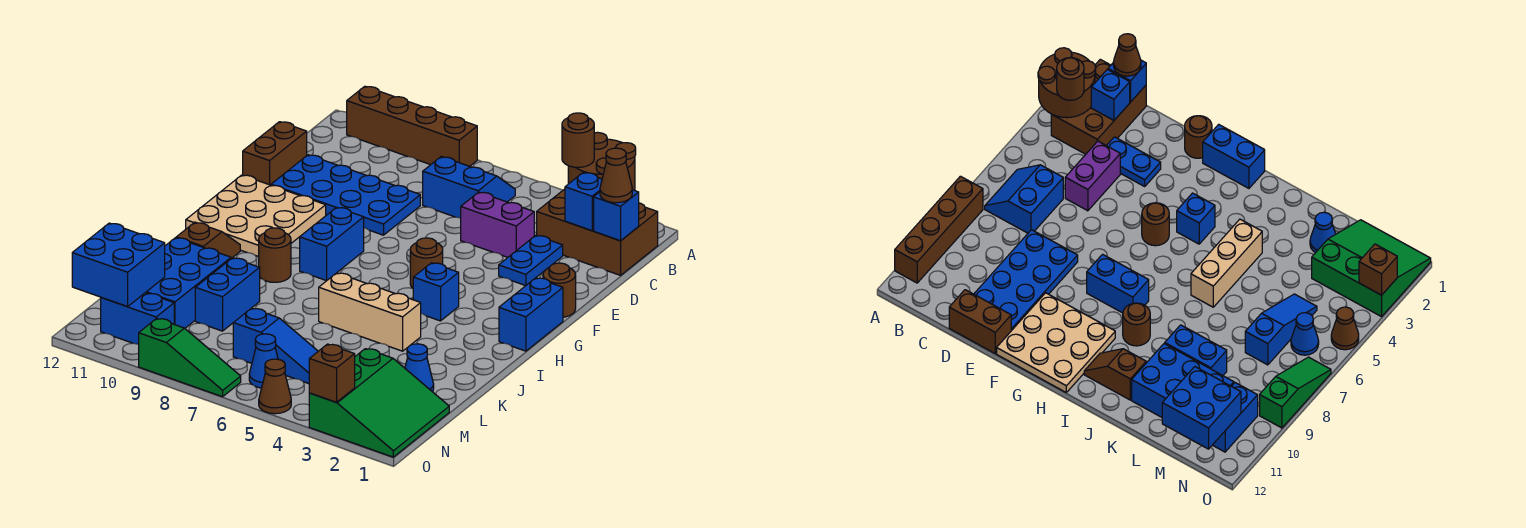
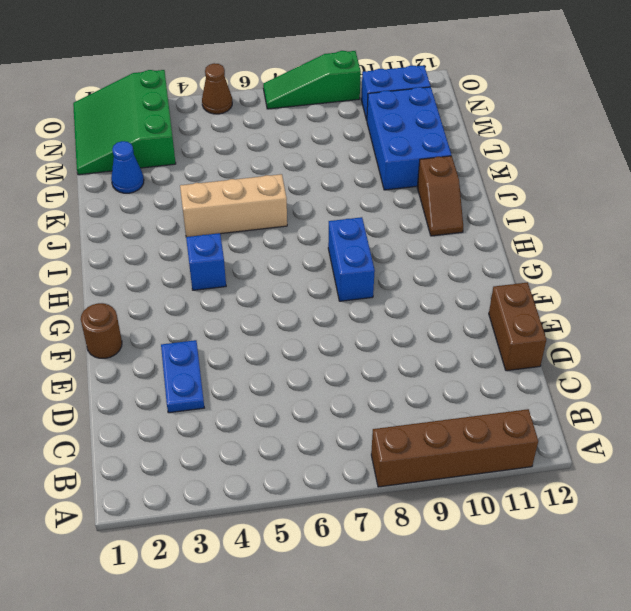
none -> brown brick B1:C3 level 1
none -> blue slope B6:C7 level 1 top C
none -> purple brick D4:D5 level 1
none -> blue plate D8:E11 level 1

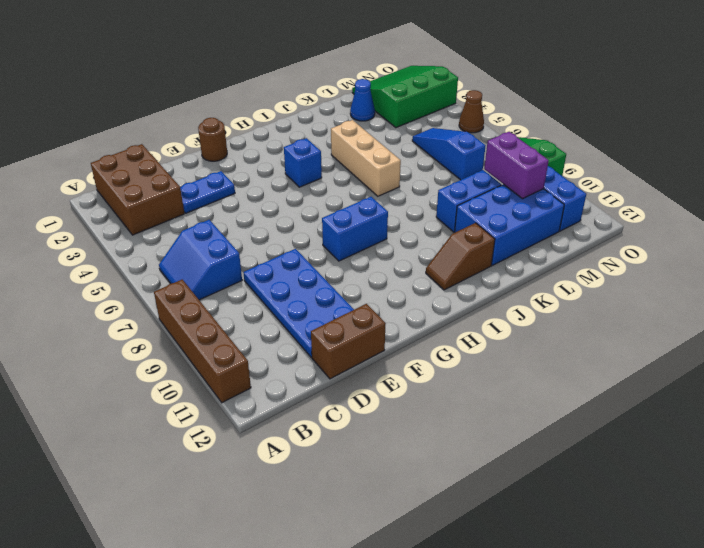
purple brick M9:M10 level 2 -> purple brick D4:D5 level 1
none -> tan plate F10:H12 level 1
none -> blue brick G1:H1 level 1
none -> brown round brick G5 level 1
none -> brown round brick I9 level 1

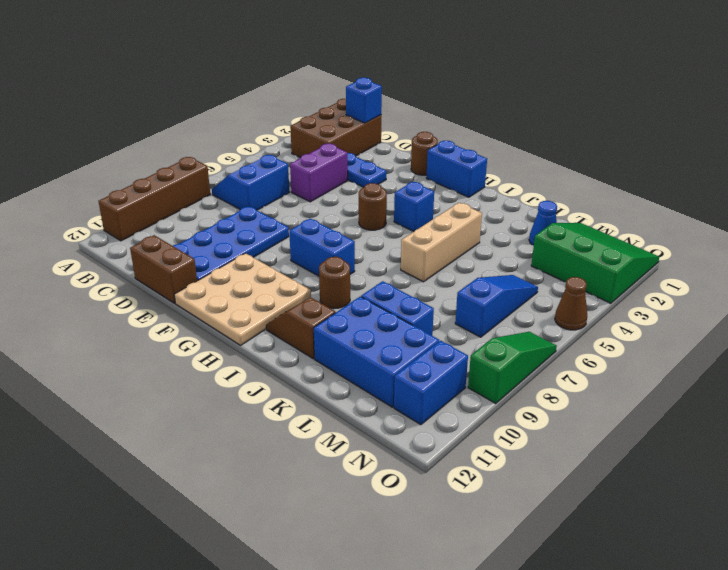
none -> blue cone N6 level 1
none -> brown round brick A2:B3 level 2
none -> blue brick C2 level 2
none -> blue brick M11:N12 level 2

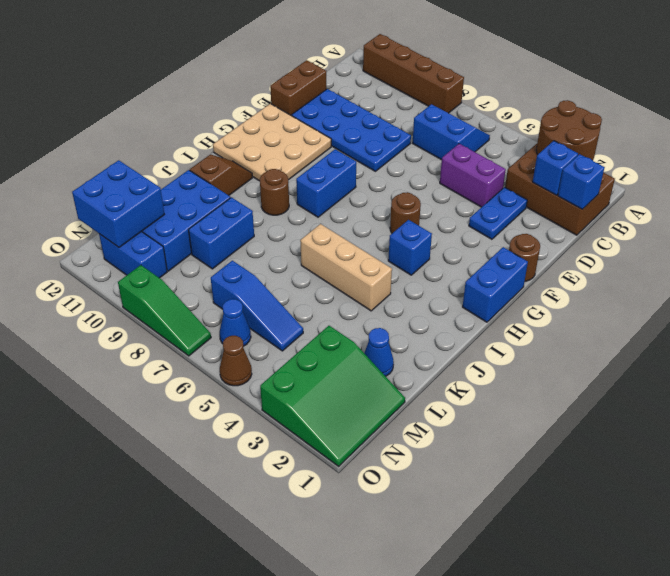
none -> brown brick O3 level 2
none -> brown round brick B3 level 3
none -> brown cone C1 level 3

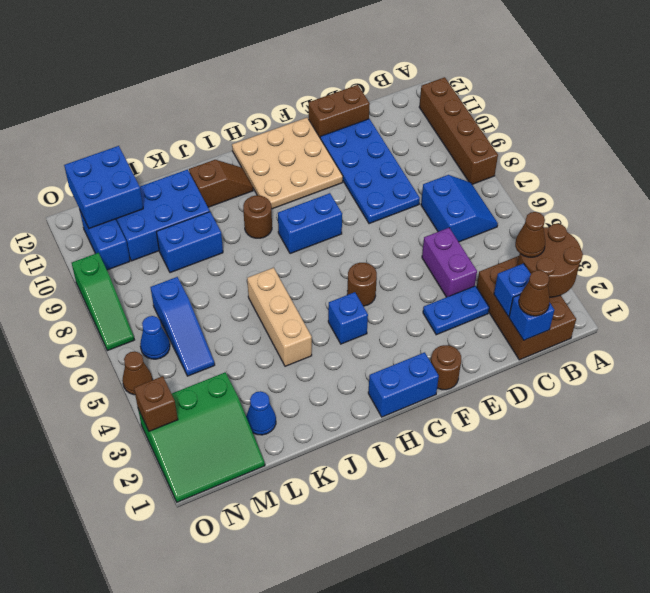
brown cone B3 level 3 -> brown round brick B3 level 3

